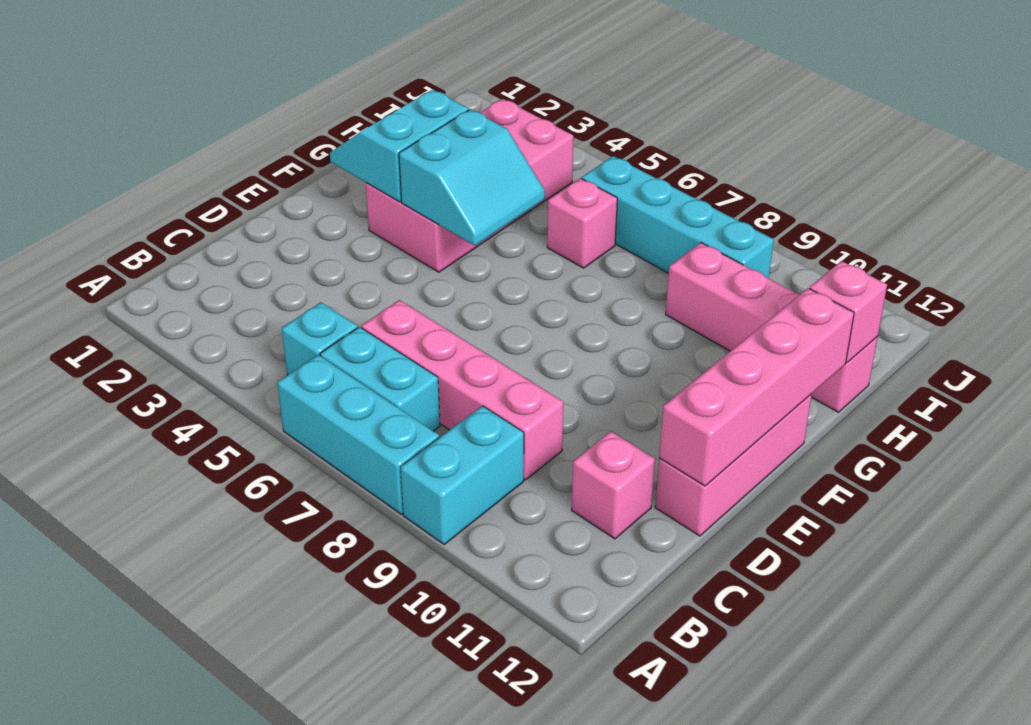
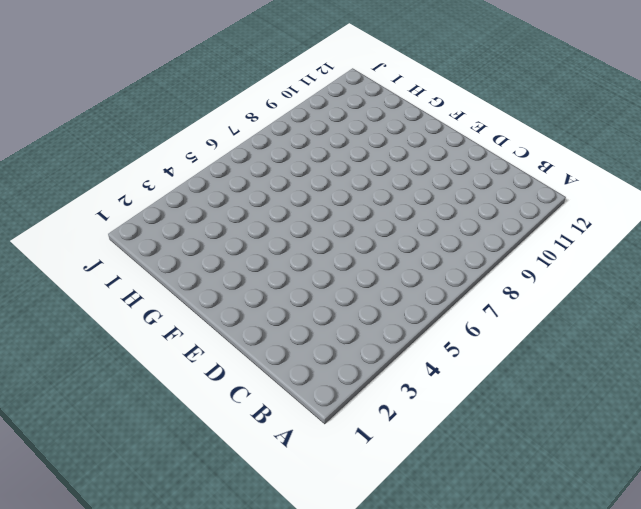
none -> cyan brick A6:A8 level 1
none -> cyan brick A9:B9 level 1
none -> cyan brick B5 level 1

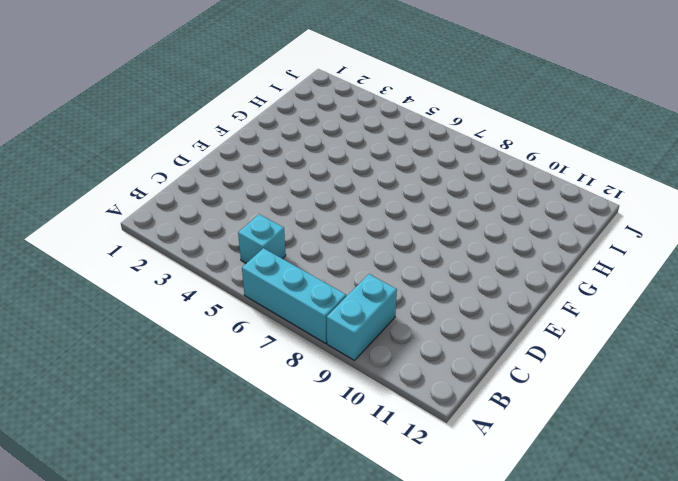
none -> cyan brick B6:B7 level 1
none -> pink brick C6:C9 level 1
none -> pink brick C11 level 1

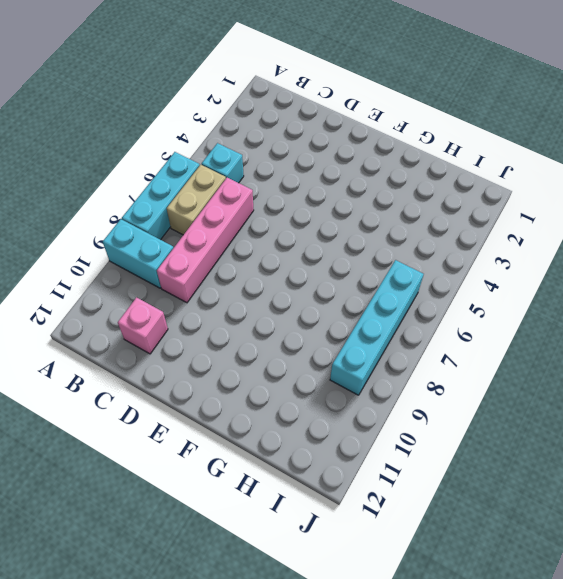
tan brick B6:B7 level 1 -> cyan brick B6:B7 level 1
none -> pink brick D12:F12 level 1
none -> pink brick F3:I4 level 1
none -> pink brick H6 level 1

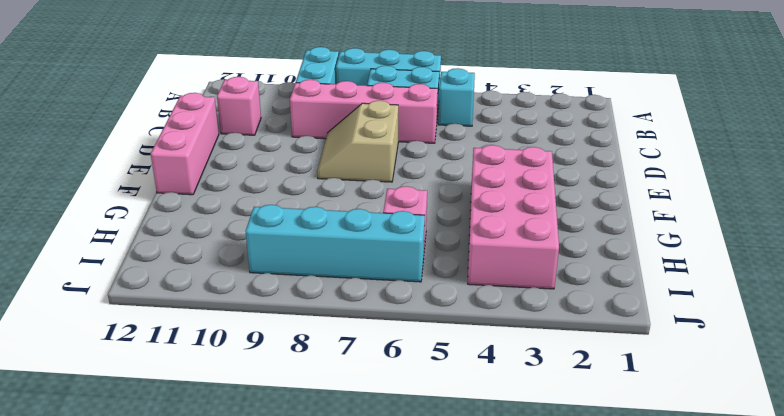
tan slope D7:E8 level 1 top 7 -> none
none -> pink brick H9:H12 level 1
none -> pink brick D12:G12 level 2
none -> cyan slope F2:G3 level 2 top 3

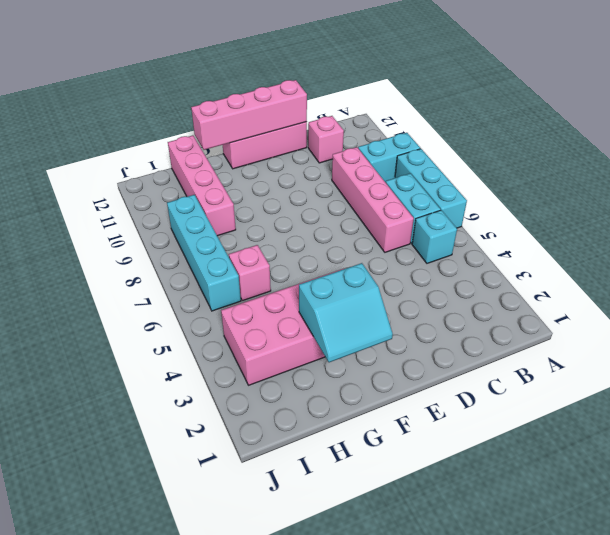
none -> cyan slope F4:G5 level 2 top 4
none -> pink brick H12 level 2

